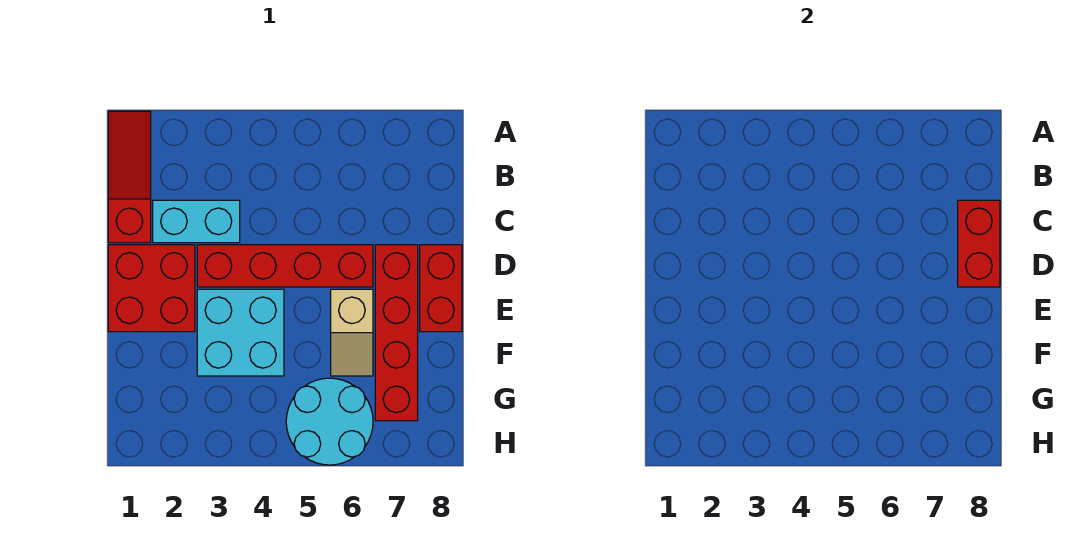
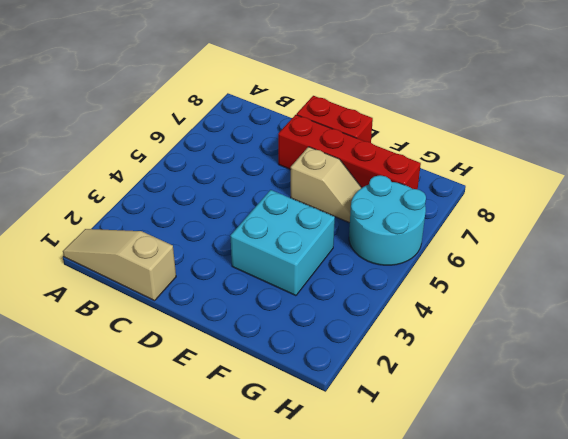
tan slope A1:C1 level 1 top C -> red slope A1:C1 level 1 top C
none -> cyan brick C2:C3 level 1
none -> red brick D1:E2 level 1

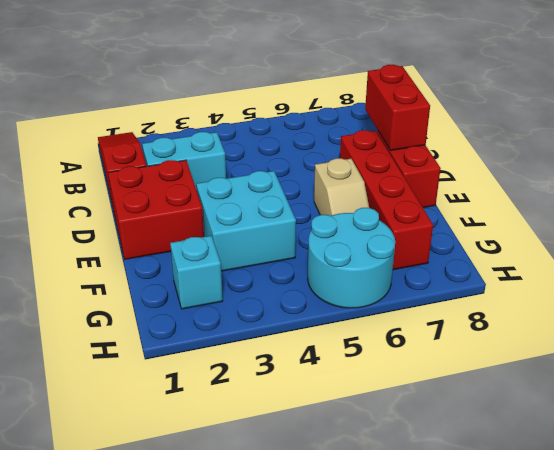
cyan brick G2 level 1 -> none
none -> red brick D3:D6 level 1

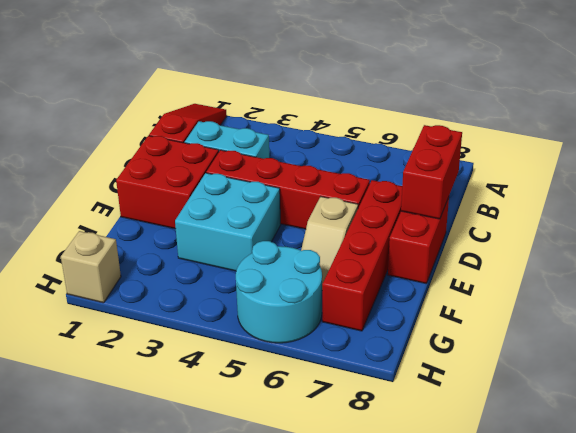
tan brick H1 level 1 -> none

